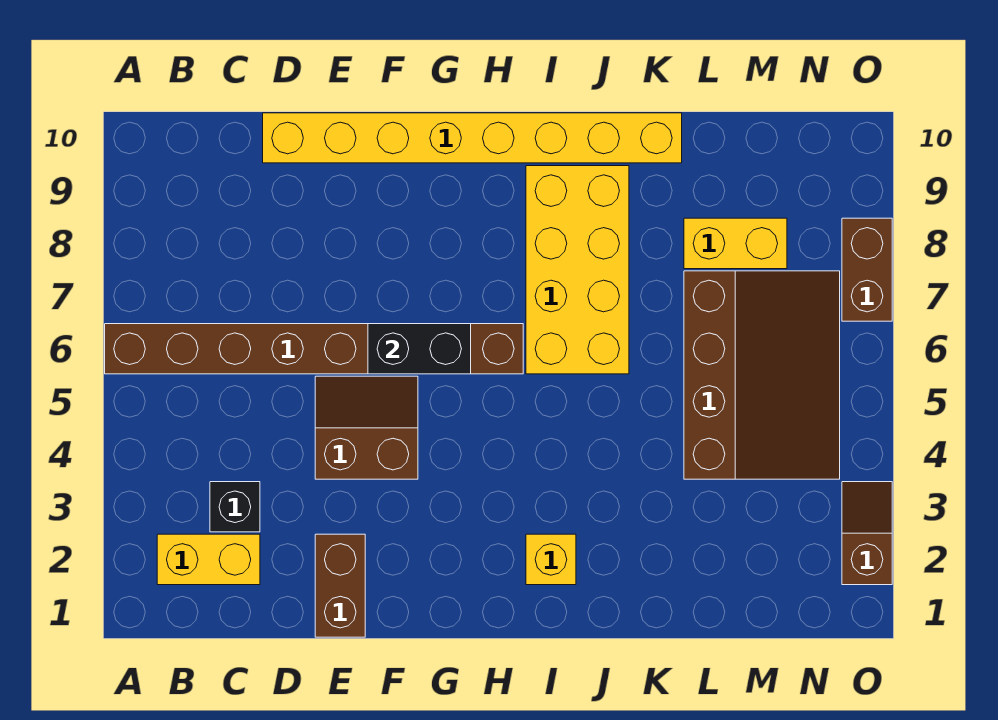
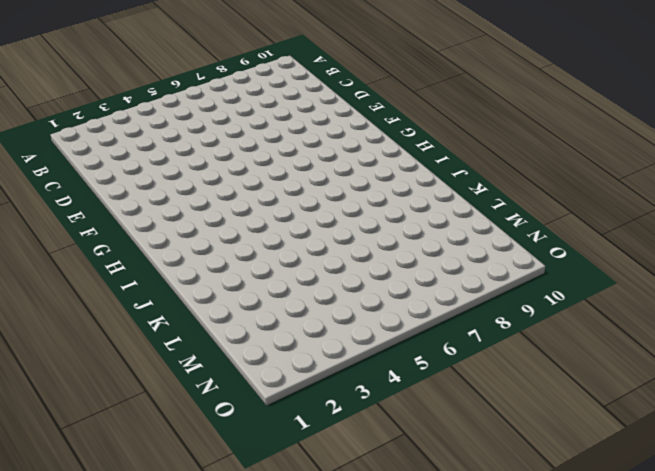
none -> brown brick A6:H6 level 1
none -> yellow brick B2:C2 level 1
none -> black brick C3 level 1

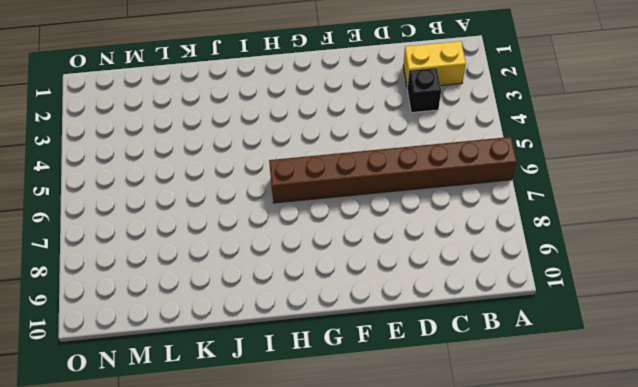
none -> yellow brick D10:K10 level 1
none -> brown brick E1:E2 level 1
none -> brown slope E4:F5 level 1 top 4

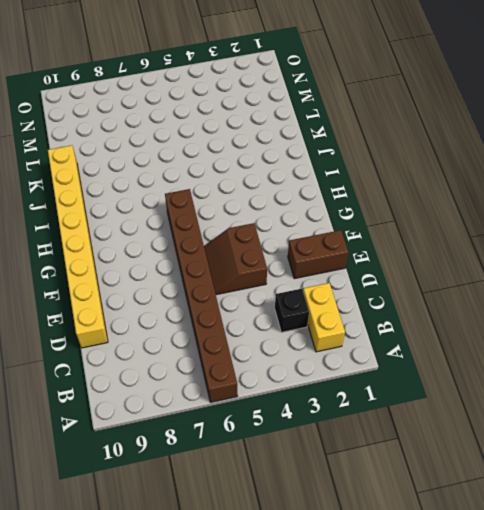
none -> yellow brick I2 level 1
none -> yellow brick I6:J9 level 1
none -> brown slope L4:N7 level 1 top L

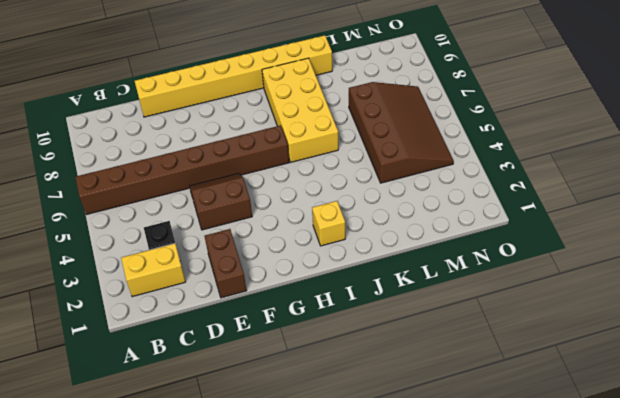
none -> yellow brick L8:M8 level 1
none -> brown slope O2:O3 level 1 top 2
none -> brown brick O7:O8 level 1

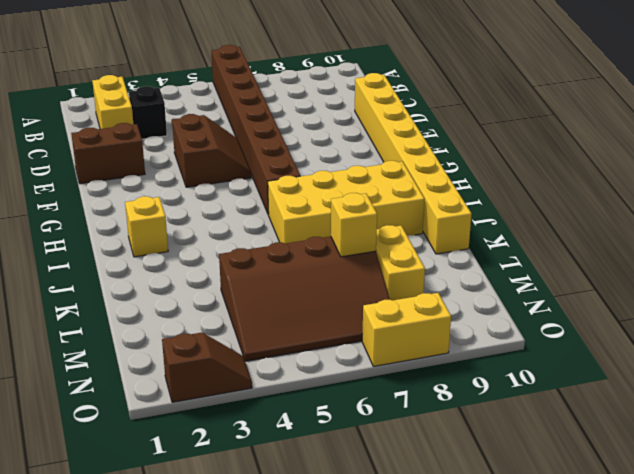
yellow brick L7 level 2 -> none
yellow brick O7:O8 level 1 -> brown brick O7:O8 level 1
none -> black brick F6:G6 level 2

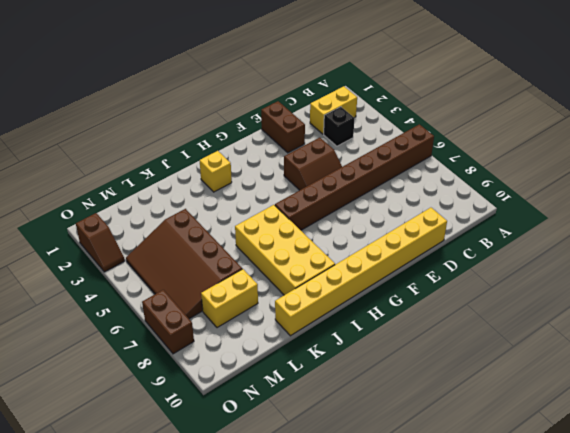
none -> black brick F6:G6 level 2

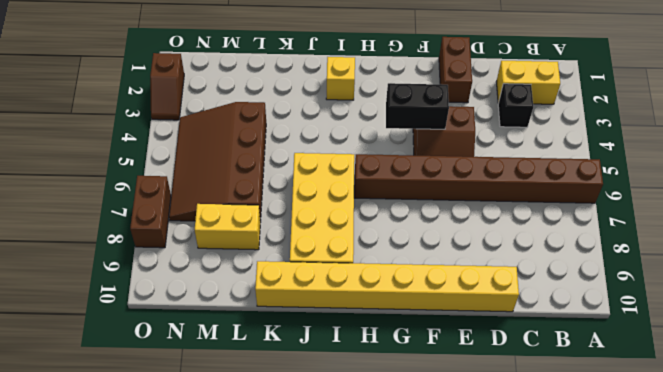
black brick F4:G4 level 2 -> black brick F6:G6 level 2

